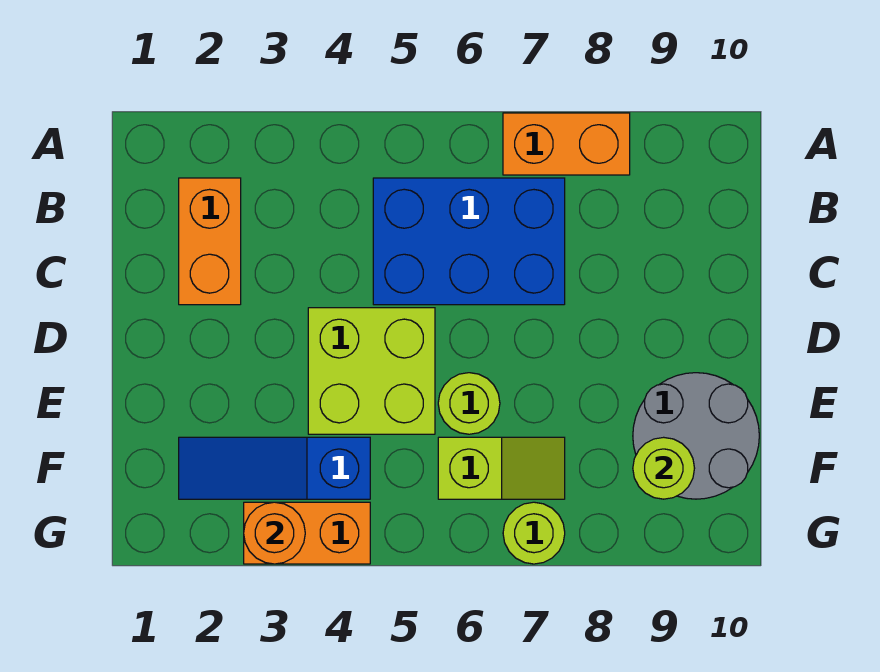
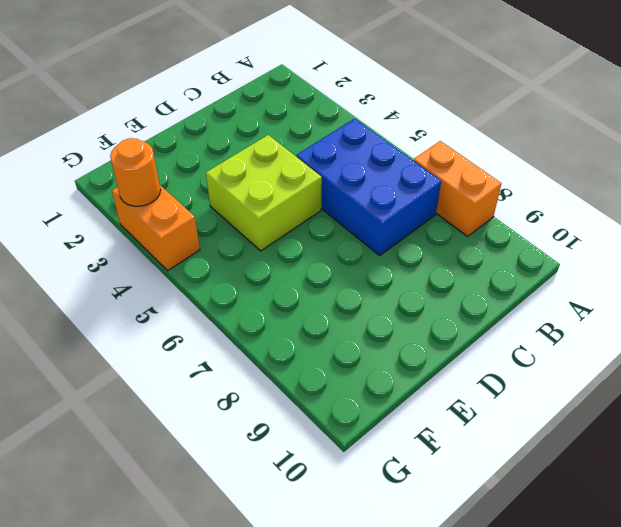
none -> orange brick B2:C2 level 1
none -> lime round brick E6 level 1
none -> grey round brick E9:F10 level 1

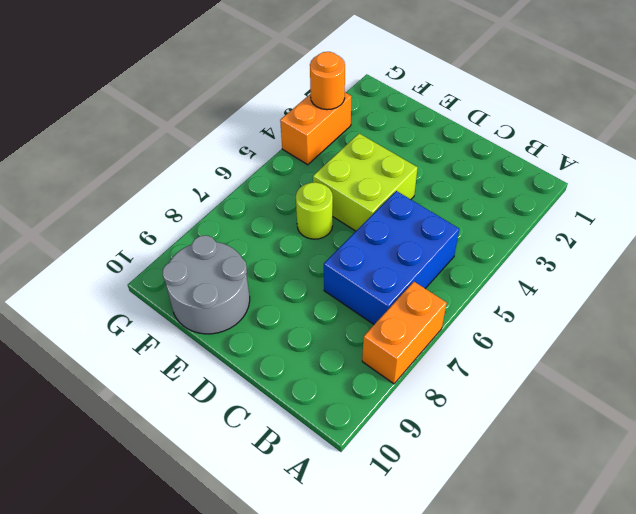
none -> orange brick B2:C2 level 1
none -> blue slope F2:F4 level 1 top 4
none -> lime slope F6:F7 level 1 top 6

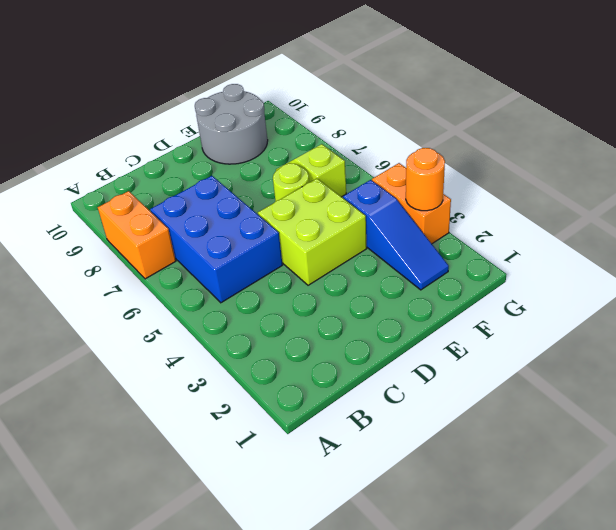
none -> orange brick B2:C2 level 1
none -> lime round brick G7 level 1
none -> lime round brick F9 level 2

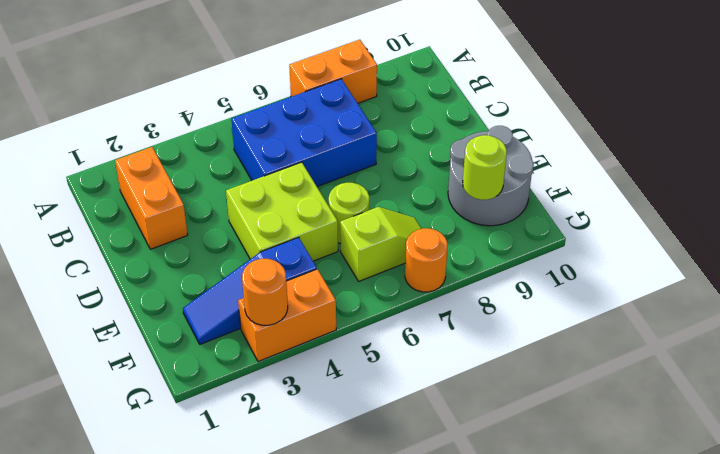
orange round brick G7 level 1 -> lime round brick G7 level 1

